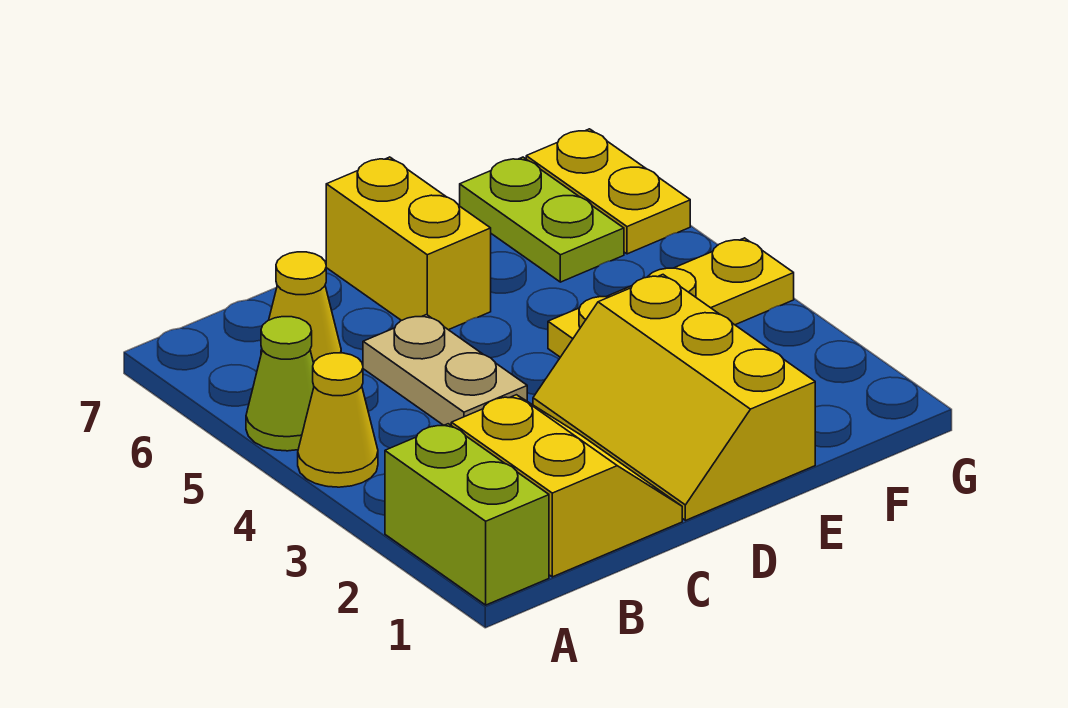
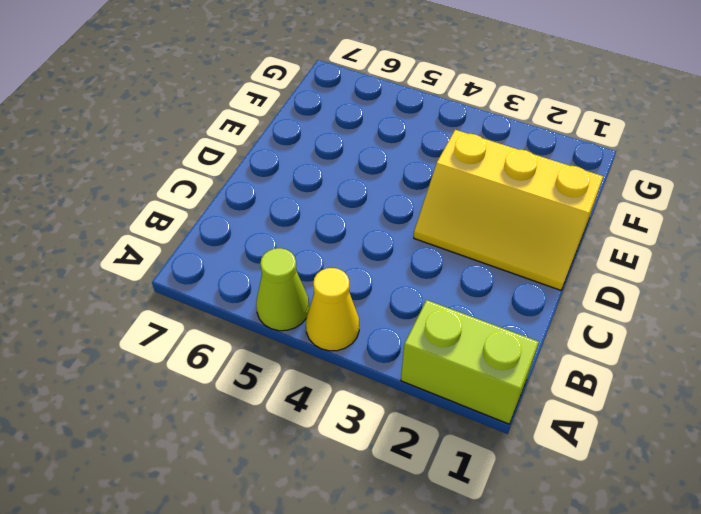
none -> yellow slope B1:C2 level 1 top B
none -> yellow cone B6 level 1

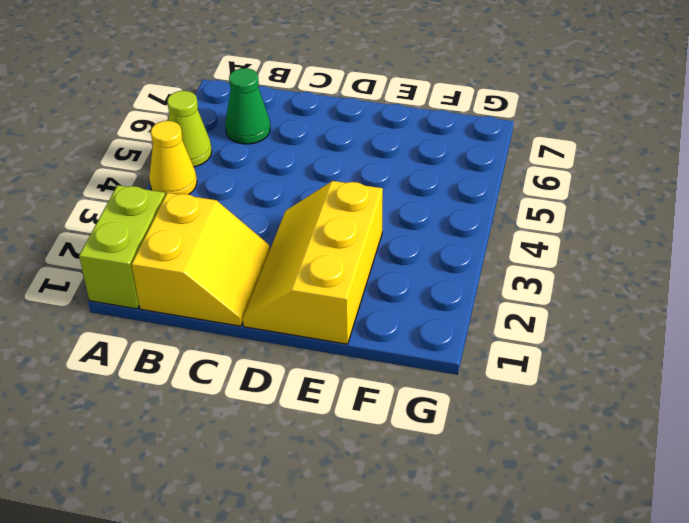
green cone B6 level 1 -> yellow cone B6 level 1
none -> tan plate C4:C5 level 1
none -> yellow brick D6:D7 level 1

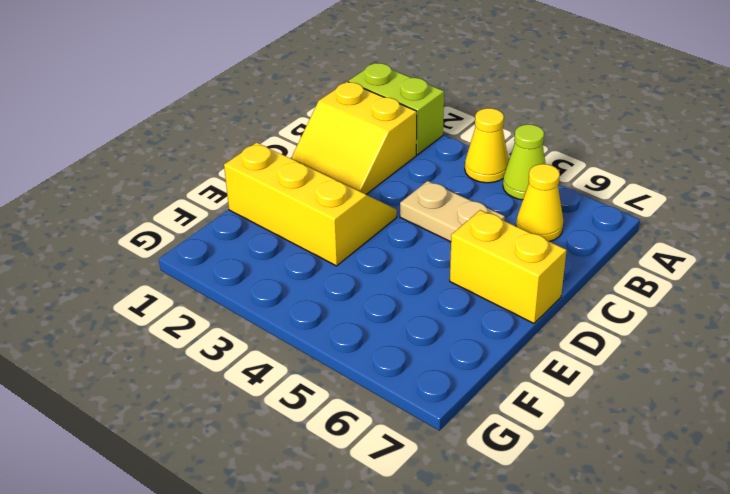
none -> yellow plate E4:G4 level 1
none -> lime plate F6:F7 level 1

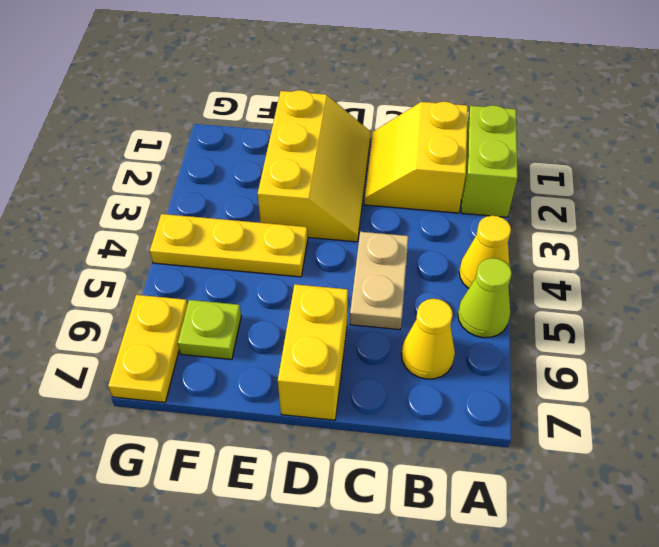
lime plate F6 level 1 -> lime plate F6:F7 level 1

